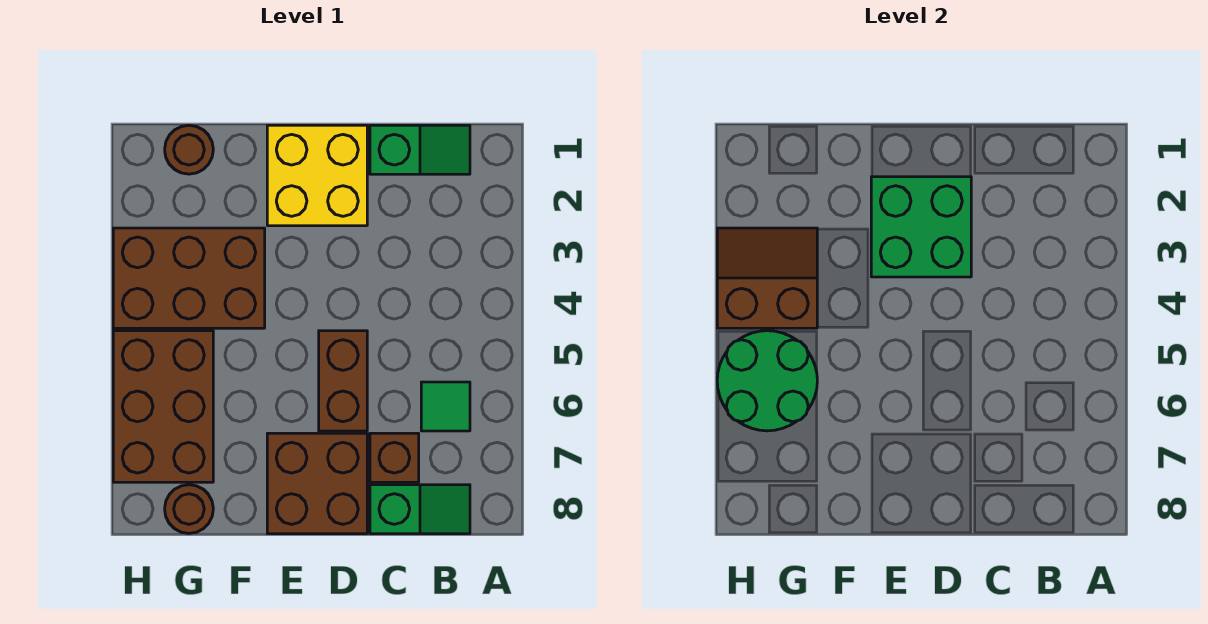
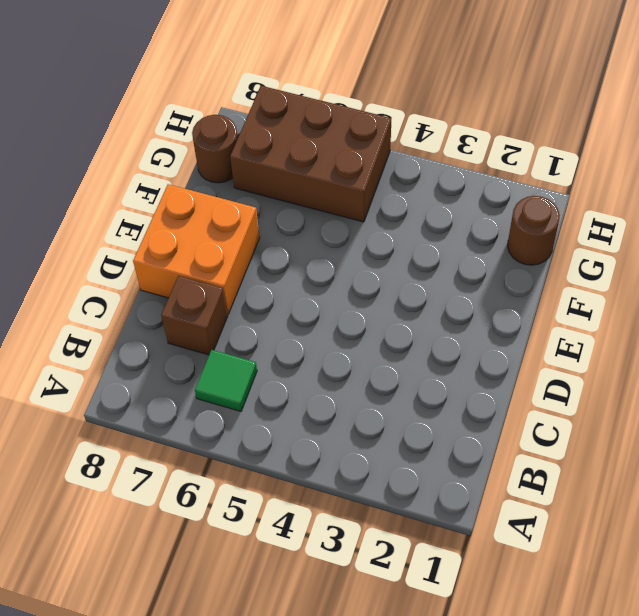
orange brick D7:E8 level 1 -> brown brick D7:E8 level 1
none -> green slope B1:C1 level 1 top C
none -> green slope B8:C8 level 1 top C
none -> yellow brick D1:E2 level 1

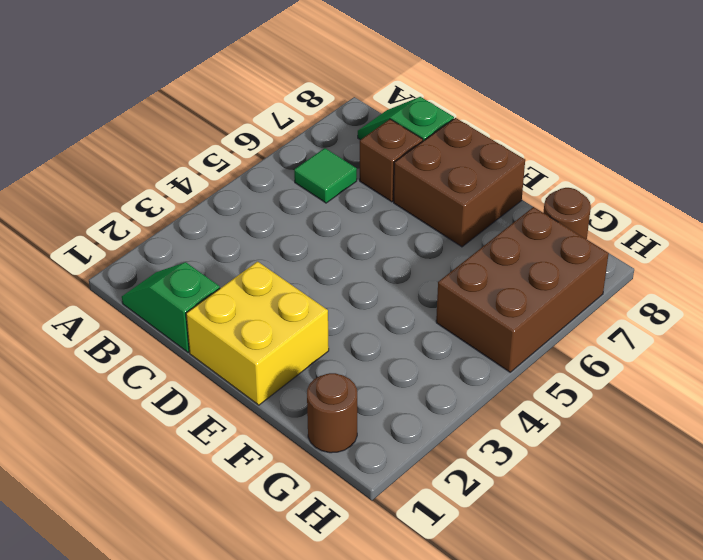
none -> brown brick D5:D6 level 1
none -> brown brick F3:H4 level 1
none -> green brick D2:E3 level 2

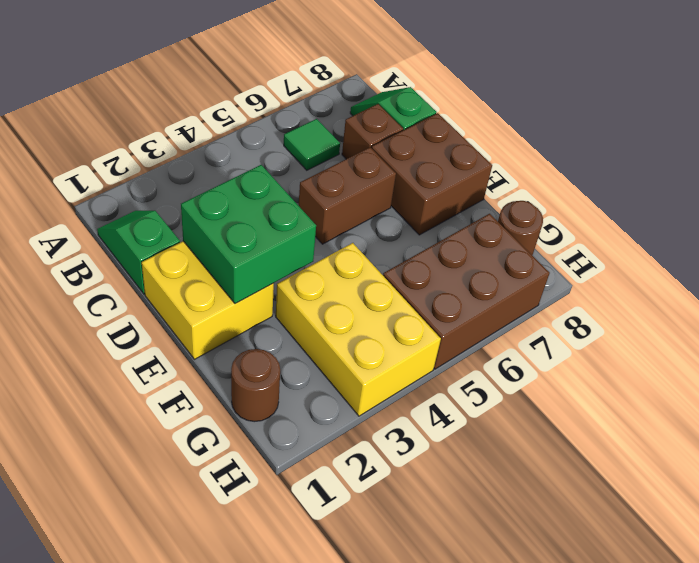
yellow brick F3:H4 level 1 -> brown brick F3:H4 level 1
none -> brown slope G3:H4 level 2 top 4
none -> green round brick G5:H6 level 2

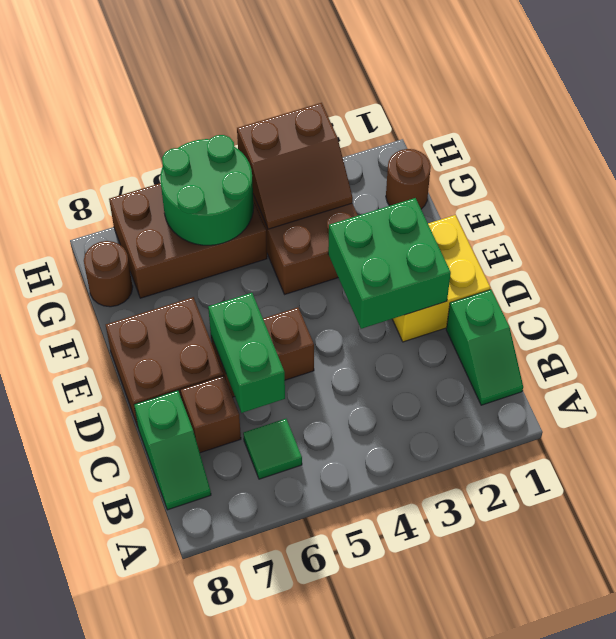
green brick C6:D6 level 2 -> none
brown slope G3:H4 level 2 top H -> brown slope G3:H4 level 2 top 4

